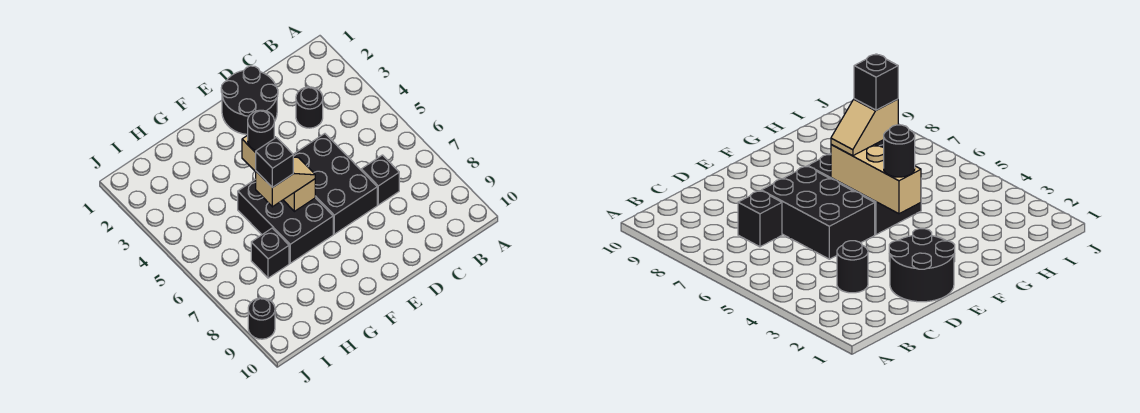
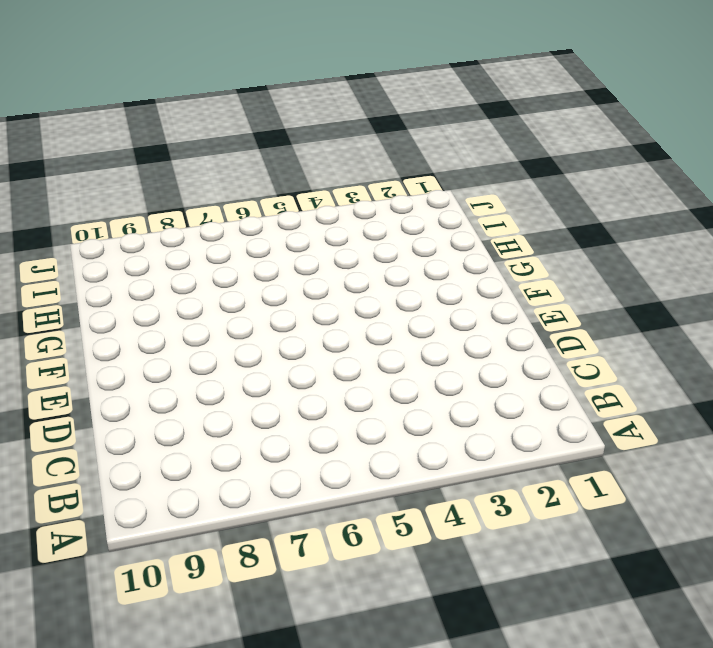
none -> black round brick C3 level 1
none -> black brick C7 level 1

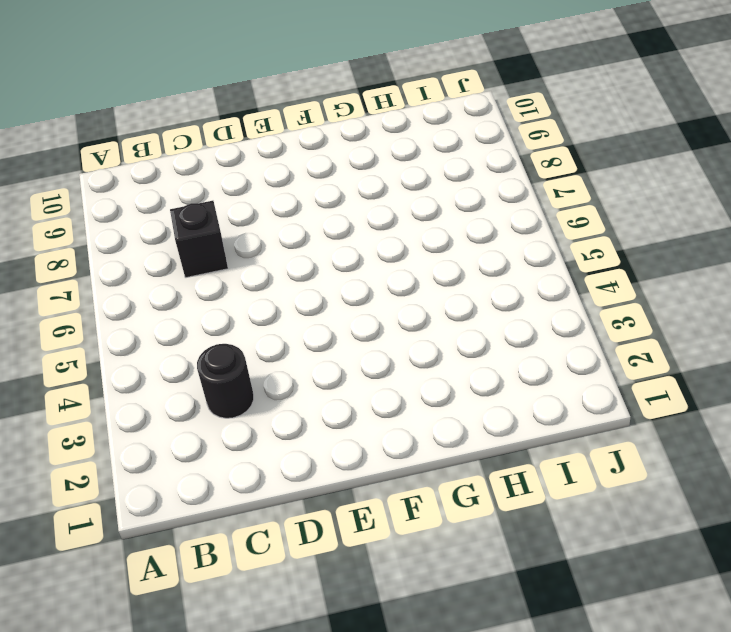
none -> black round brick D1:E2 level 1
none -> black brick D5:E7 level 1

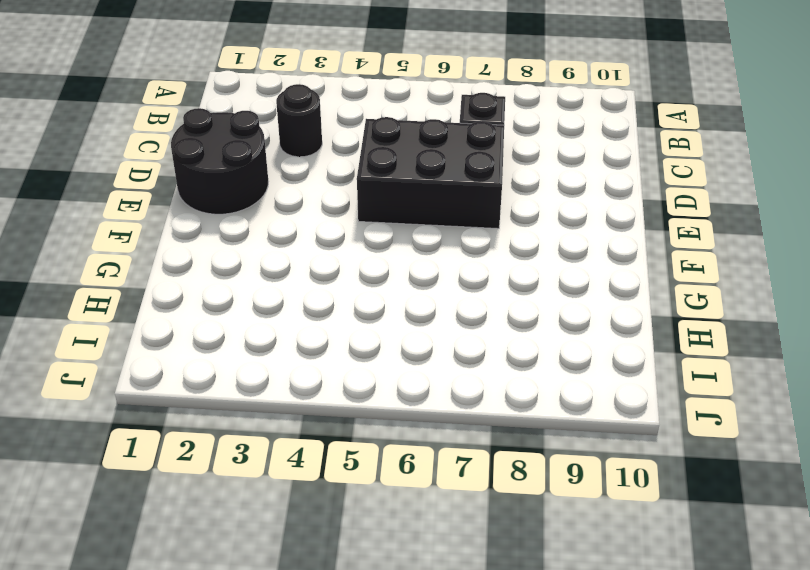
none -> black brick F5:G7 level 1
none -> black brick H7 level 1

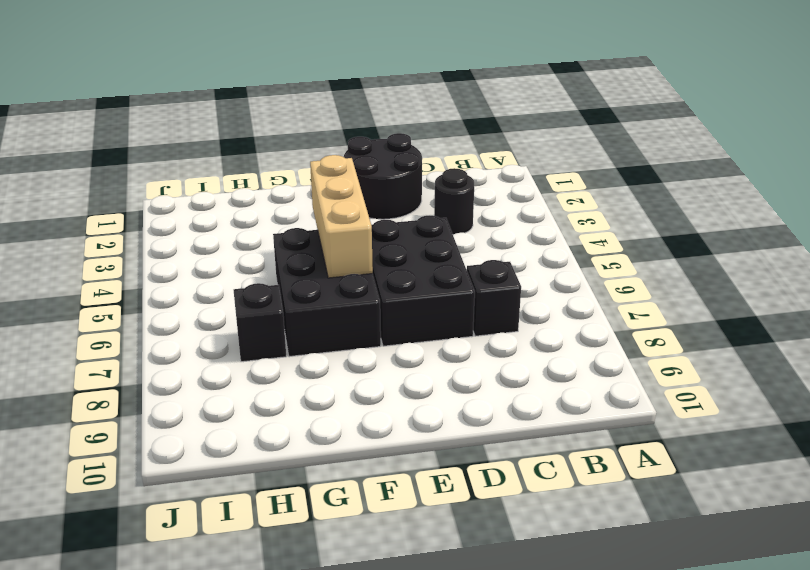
none -> black round brick J9 level 1
none -> black round brick F4 level 3

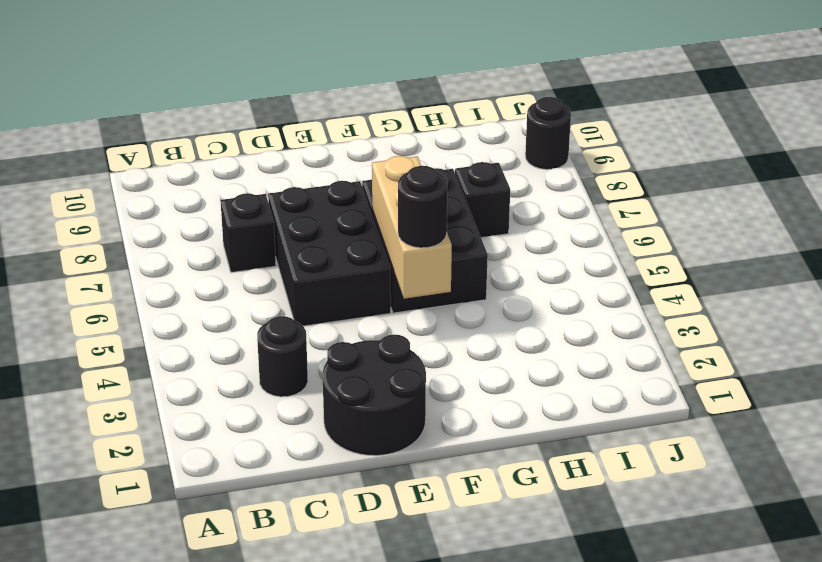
none -> tan slope F6:G6 level 3 top G
none -> black brick G6 level 4

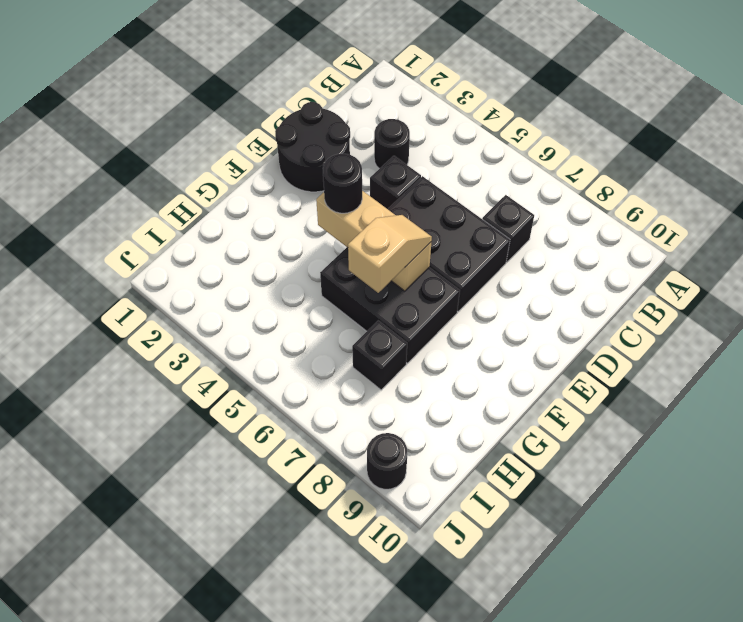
black brick D4 level 1 -> black brick G6 level 4

